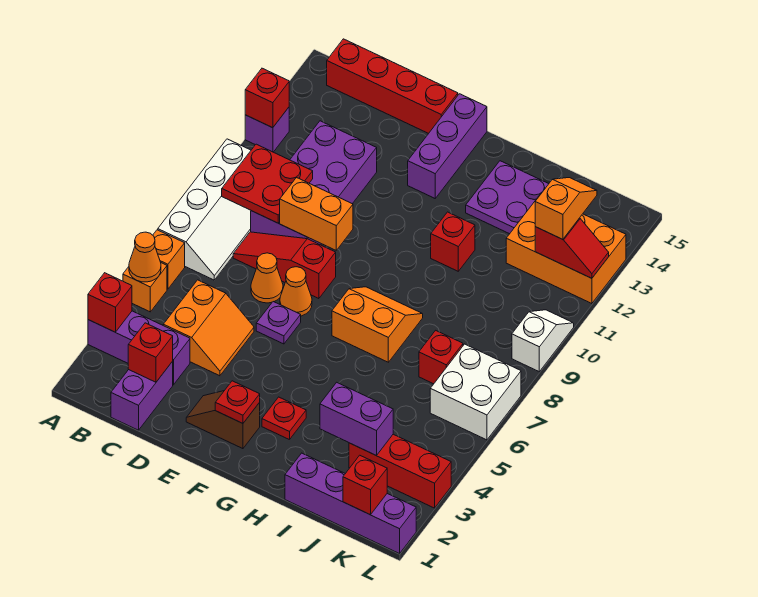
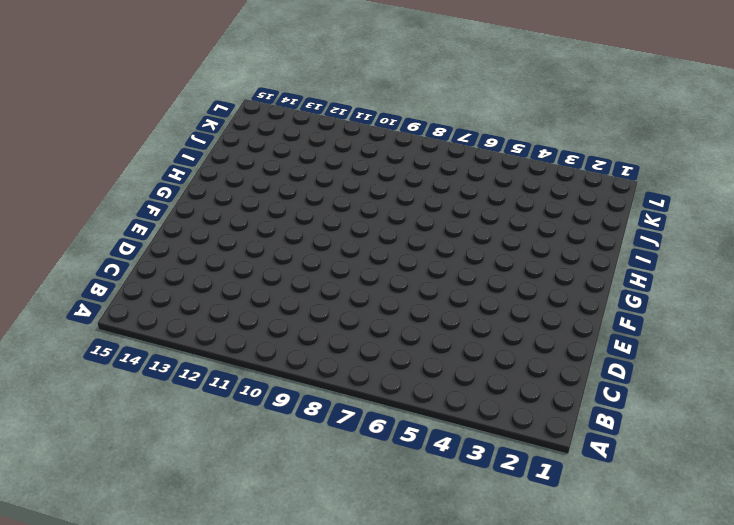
none -> purple brick A3:C3 level 1
none -> orange brick A5 level 1
none -> orange brick A6 level 1
none -> white slope A7:B10 level 1 top A

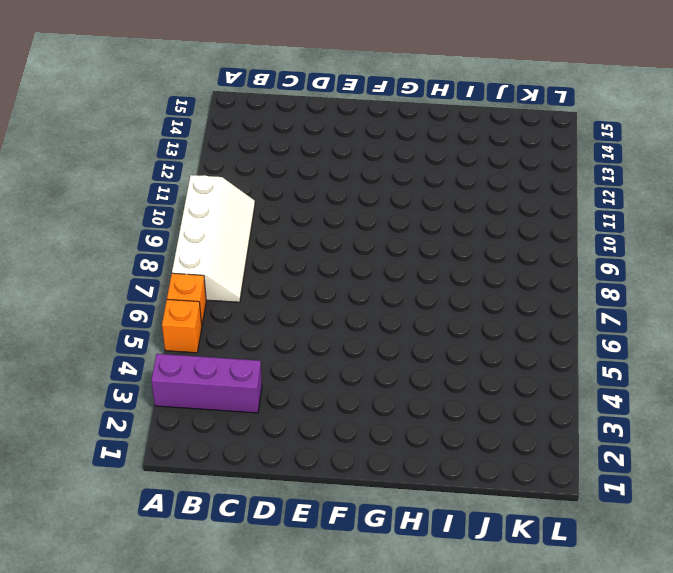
none -> purple brick A12 level 1
none -> red brick B15:E15 level 1
none -> purple brick C1:C2 level 1
none -> orange slope C4:D5 level 1 top C

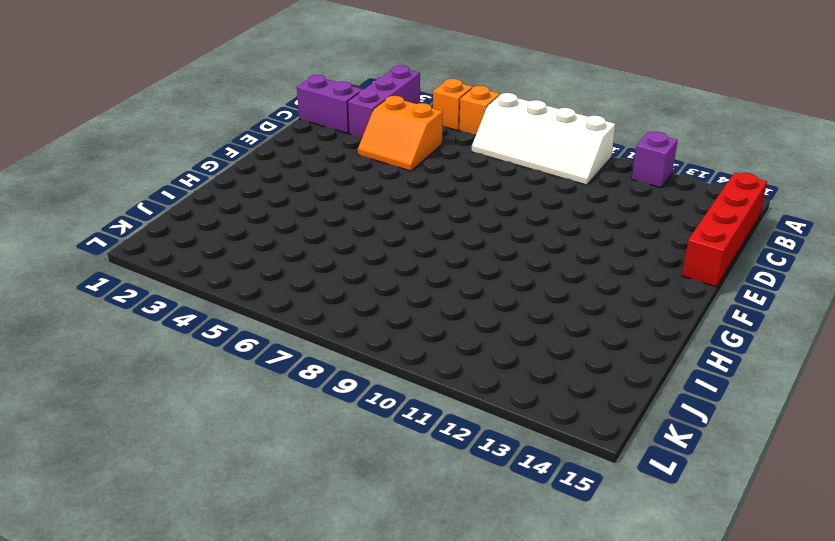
none -> red slope C8:E8 level 1 top E
none -> purple brick C9:D12 level 1
none -> orange cone D7 level 1
none -> brown slope E2:F2 level 1 top F

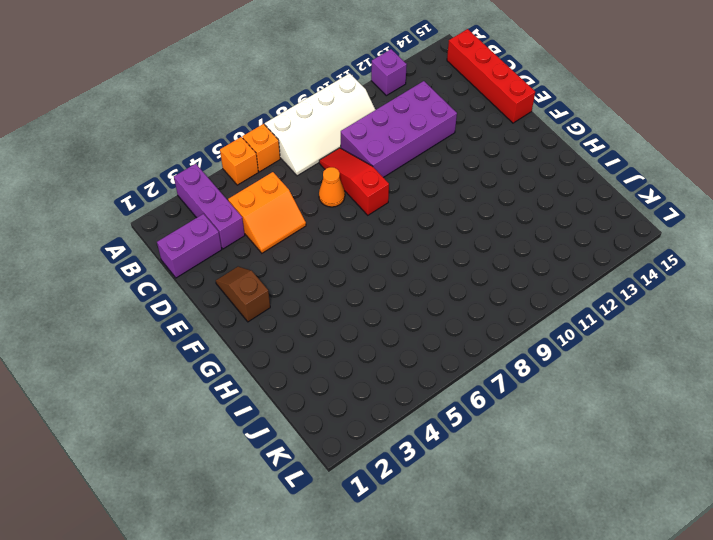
none -> purple plate E6 level 1
none -> orange cone E7 level 1
none -> purple brick F13:F15 level 1
none -> red plate G3 level 1

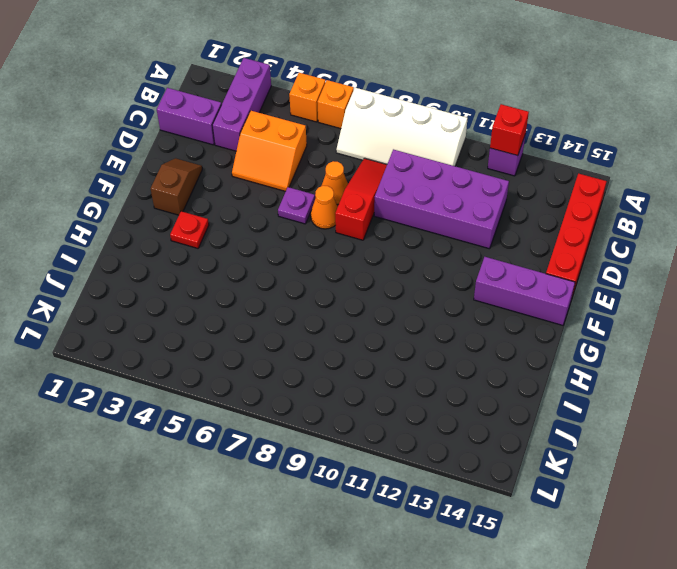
none -> orange slope G7:H8 level 1 top 7
none -> red brick H11 level 1
none -> purple plate H13:I14 level 1
none -> purple brick I1:L1 level 1

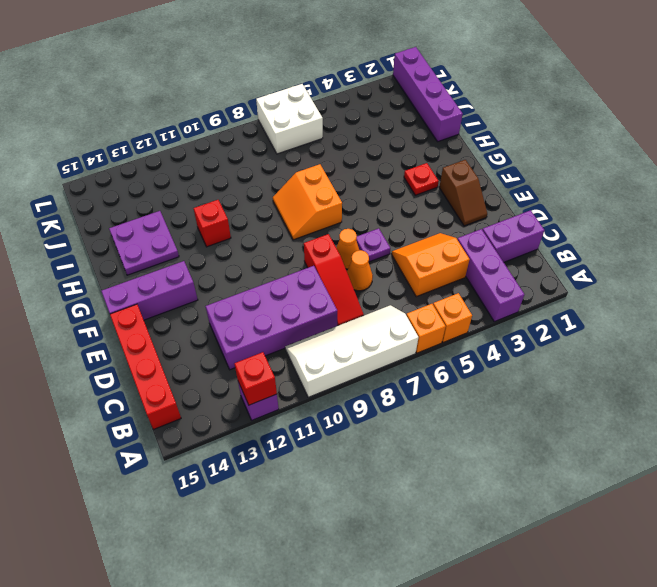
none -> red brick J3:L3 level 1
none -> red brick J7 level 1
none -> orange brick J12:L13 level 1
none -> white slope L9:L10 level 1 top 9

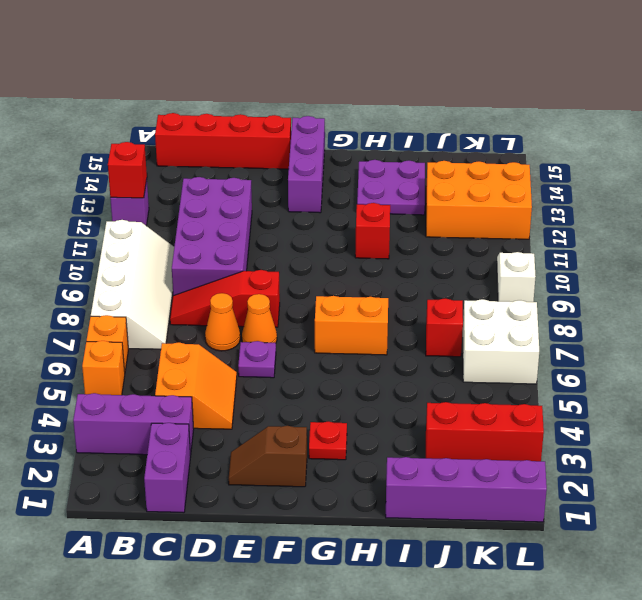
none -> red brick A3 level 2
none -> orange cone A5 level 2
none -> red plate B9:C10 level 2
none -> red brick C2 level 2

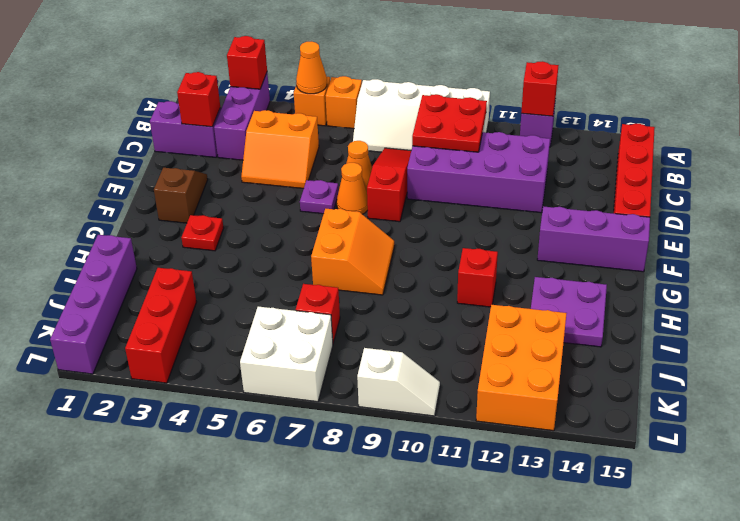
none -> orange brick D9:E9 level 2
none -> red plate F2 level 2
none -> purple brick I3:J3 level 2
none -> red brick K1 level 2

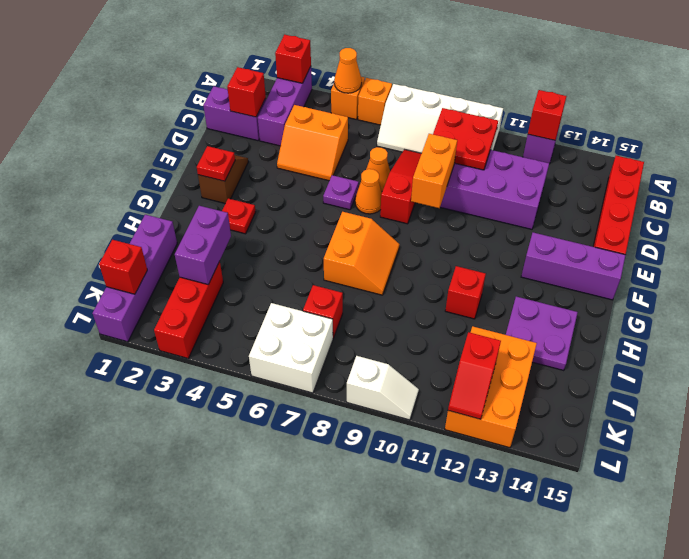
none -> orange slope K12:K13 level 3 top 12

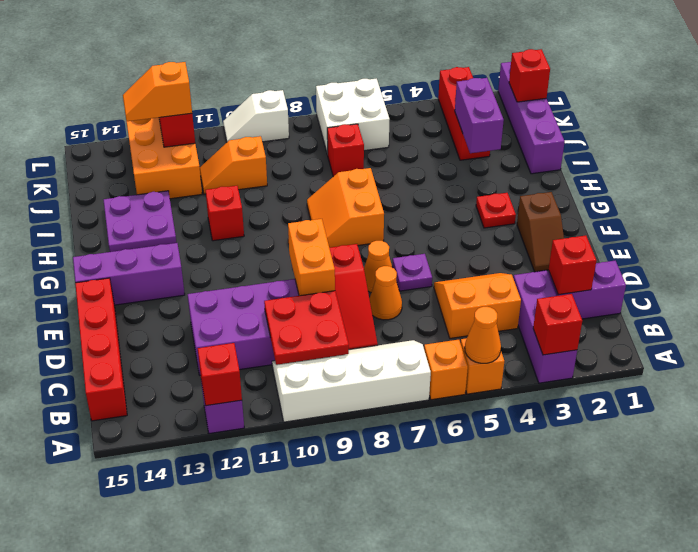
orange slope J10:J11 level 1 top 10 -> none
none -> red plate F2 level 2

